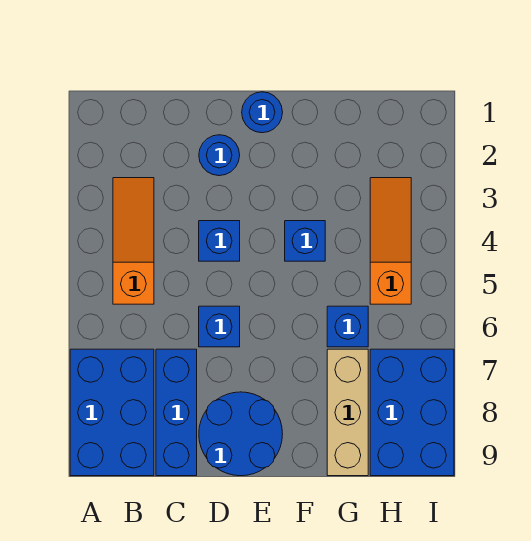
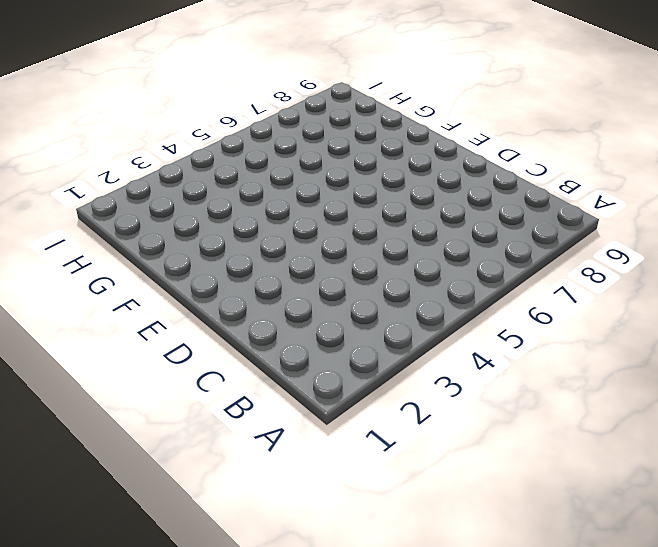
none -> blue brick A7:B9 level 1
none -> orange slope B3:B5 level 1 top 5
none -> blue brick C7:C9 level 1

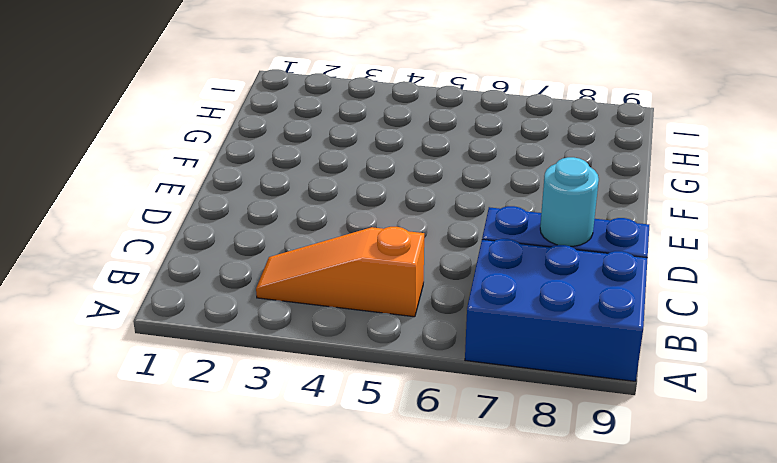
cyan round brick C8 level 2 -> none
none -> blue round brick D2 level 1
none -> blue brick D4 level 1
none -> blue brick D6 level 1

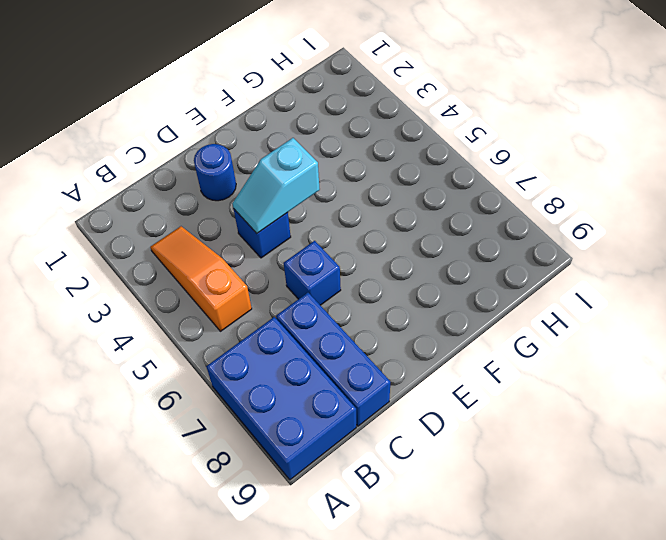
cyan slope D4:E4 level 2 top E -> none
none -> blue round brick D8:E9 level 1
none -> blue round brick E1 level 1
none -> blue brick F4 level 1

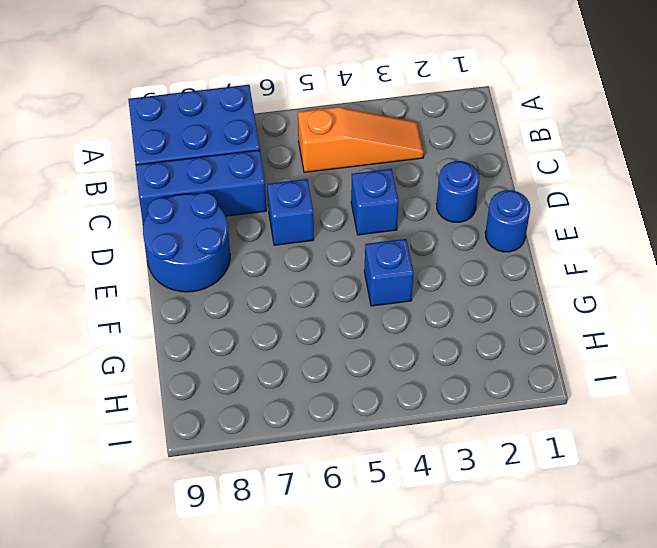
none -> blue brick G6 level 1
none -> tan brick G7:G9 level 1
none -> orange slope H3:H5 level 1 top 5

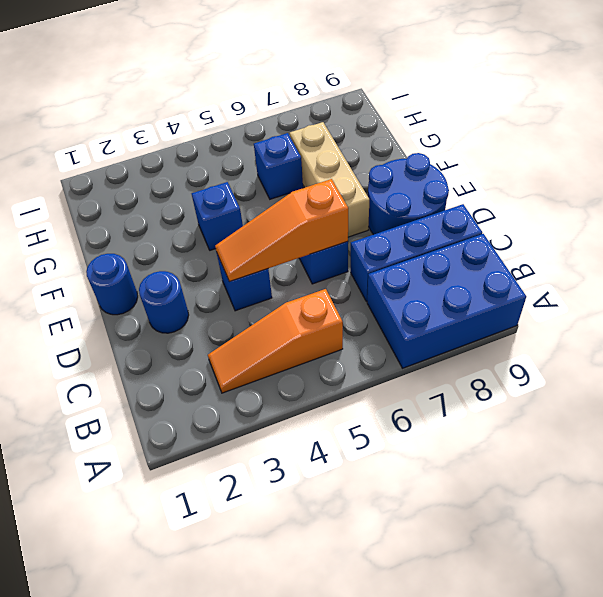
orange slope D4:D6 level 2 top 6 -> orange slope H3:H5 level 1 top 5
tan brick E7:G7 level 1 -> tan brick G7:G9 level 1
none -> blue brick H7:I9 level 1

